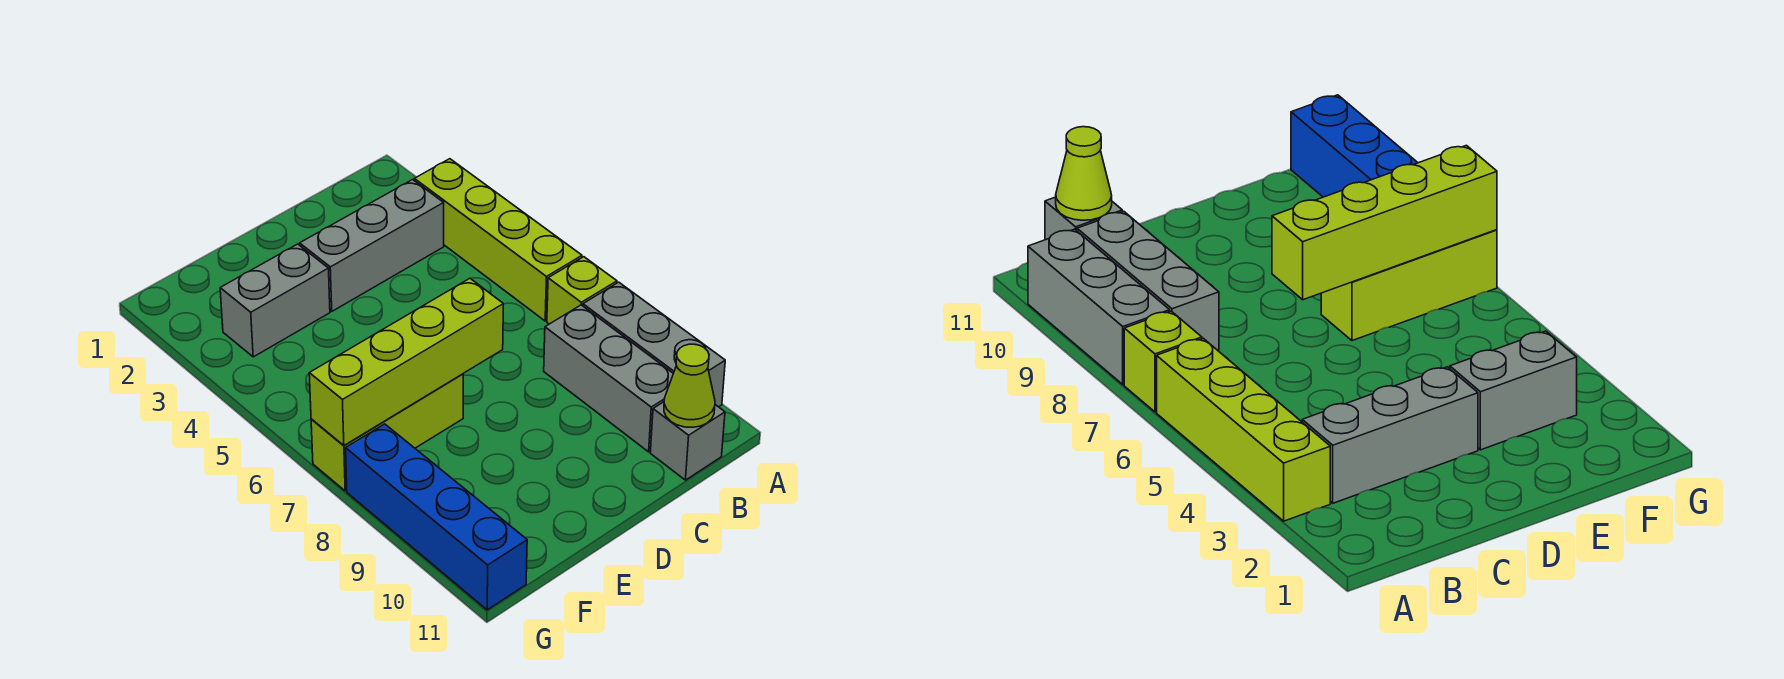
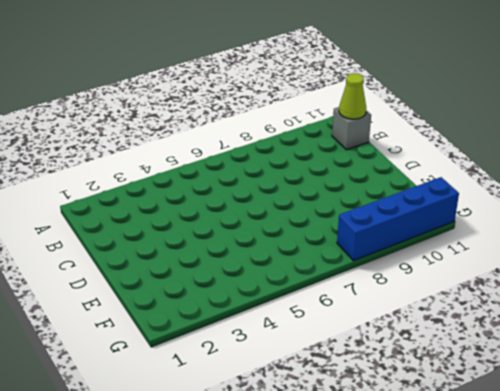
none -> lime brick A3:A6 level 1
none -> lime brick A7 level 1

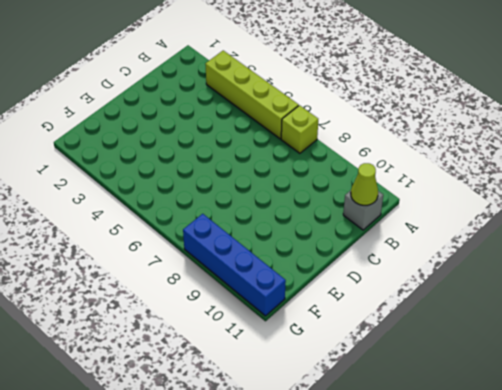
none -> grey brick A8:A10 level 1
none -> grey brick B3:D3 level 1

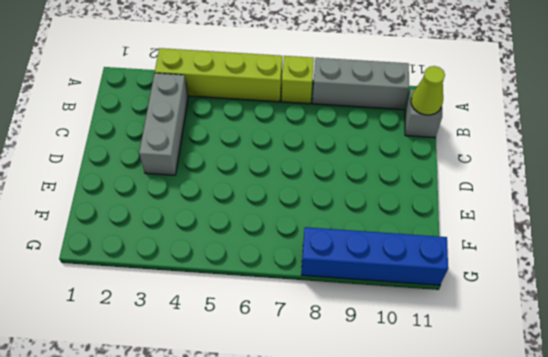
none -> grey brick B8:B10 level 1
none -> grey brick E3:F3 level 1

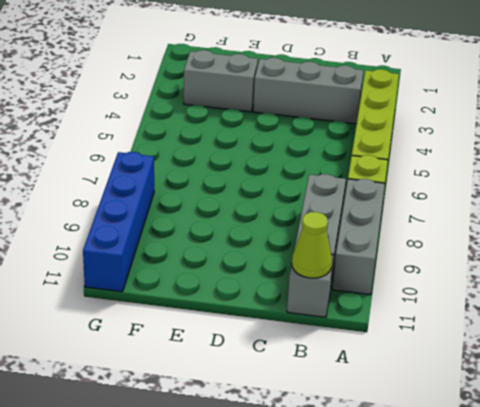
none -> lime brick E7:G7 level 1
none -> lime brick D7:G7 level 2

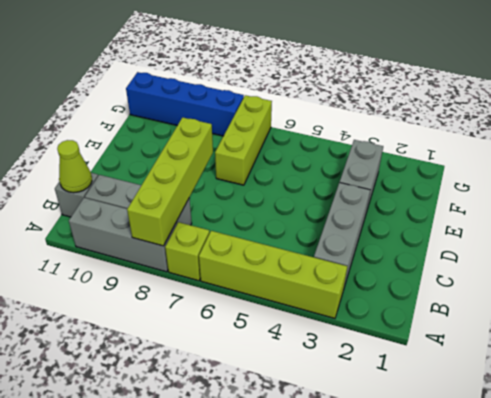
lime brick A8:D8 level 2 -> lime brick D7:G7 level 2

